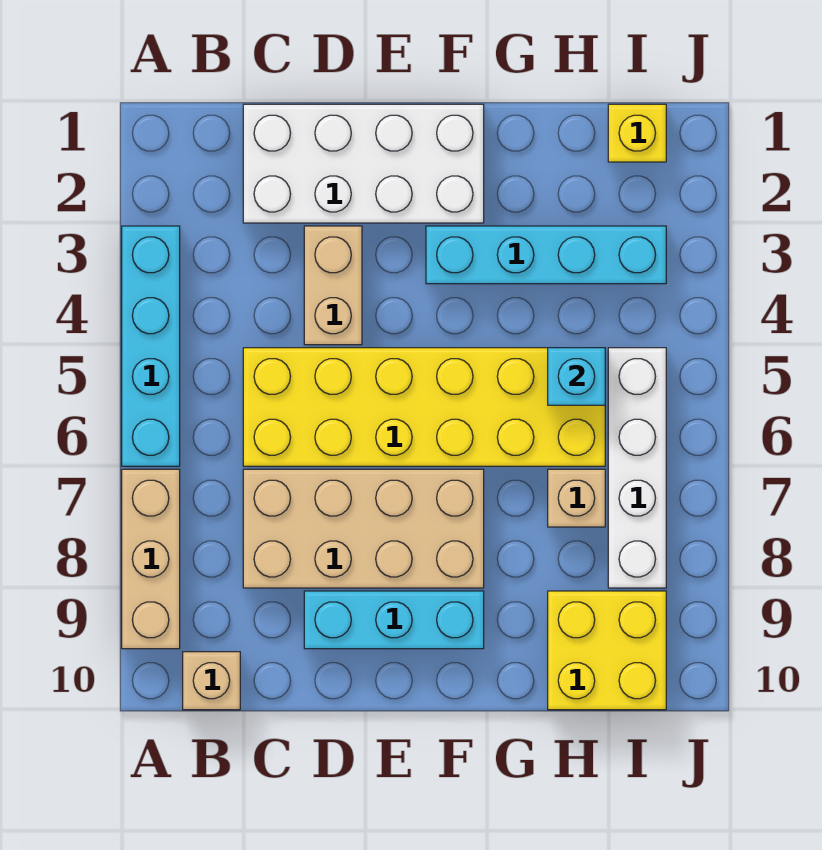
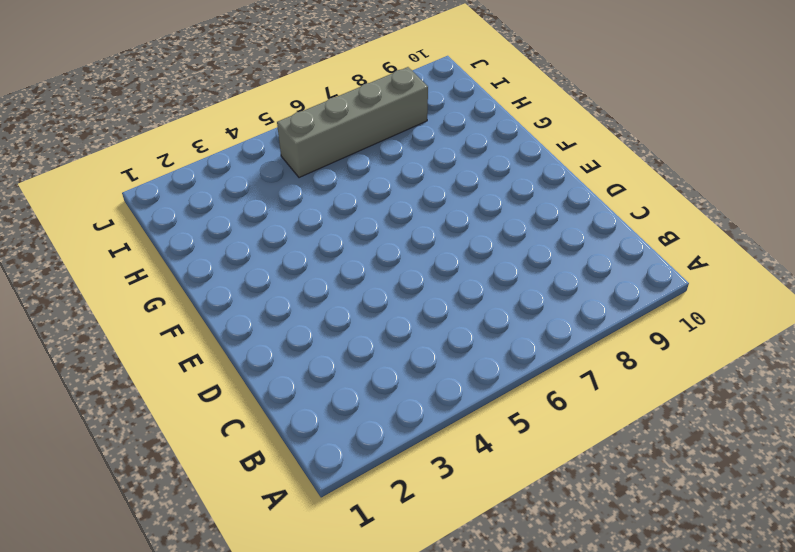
grey brick I5:I8 level 1 -> white brick I5:I8 level 1
none -> cyan brick A3:A6 level 1
none -> tan brick A7:A9 level 1
none -> tan brick B10 level 1

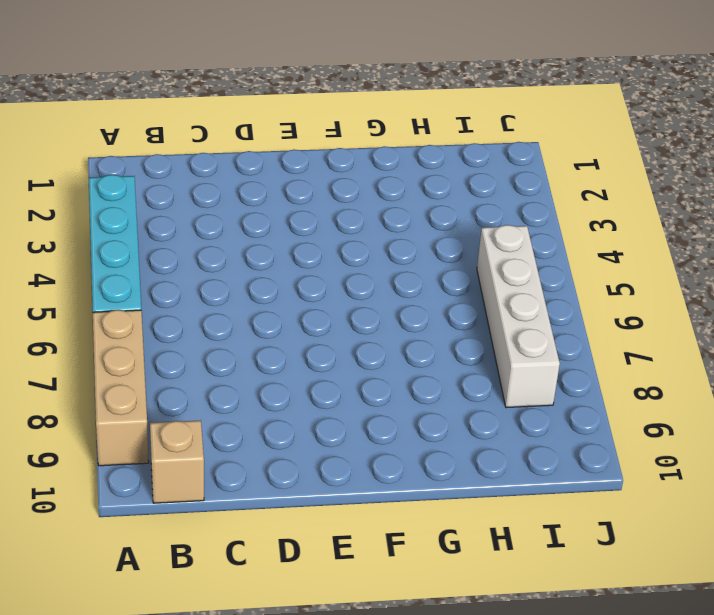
none -> white brick C1:F2 level 1
none -> yellow brick C5:H6 level 1
none -> tan brick C7:F8 level 1

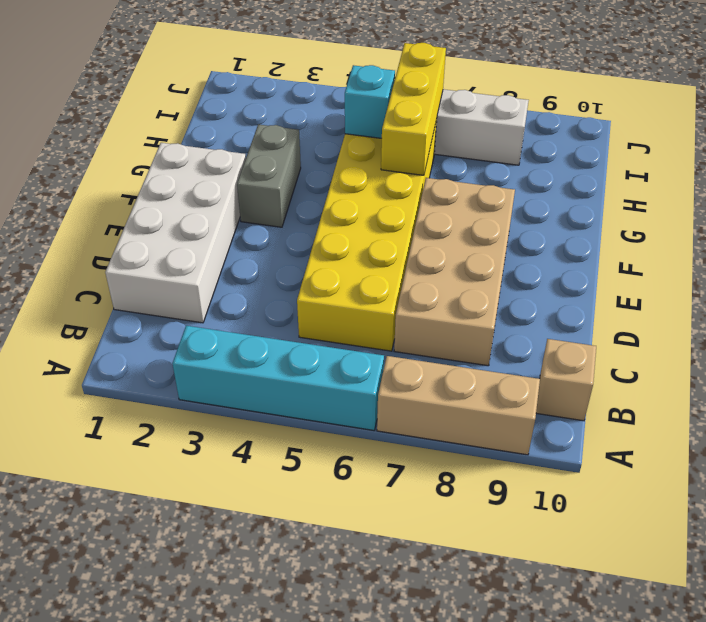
grey brick F3:G3 level 1 -> cyan brick F3:I3 level 1
yellow brick G6:I6 level 2 -> none
none -> tan brick D3:D4 level 1
none -> cyan brick D9:F9 level 1
none -> tan brick H7 level 1

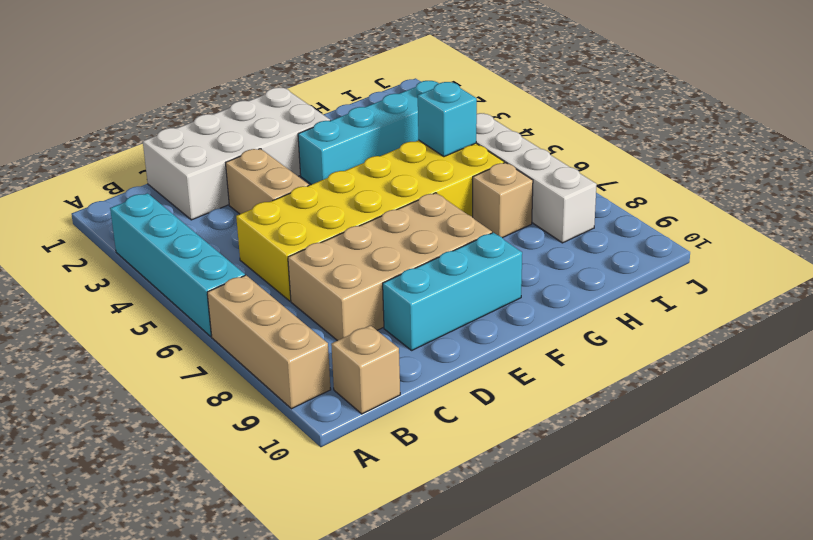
none -> yellow brick H9:I10 level 1
none -> yellow brick I1 level 1

